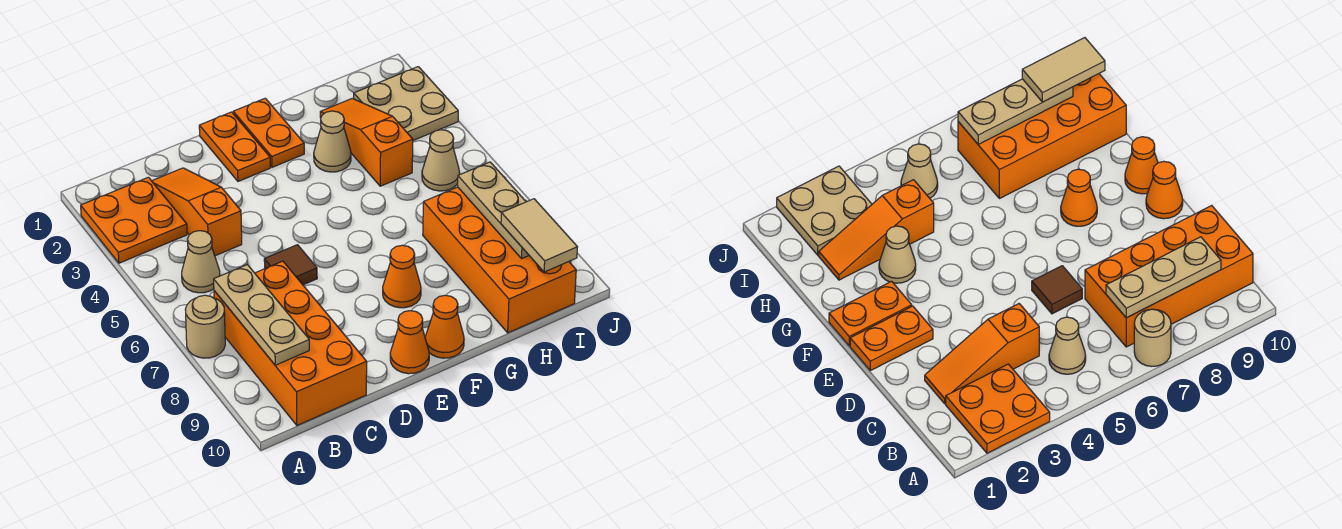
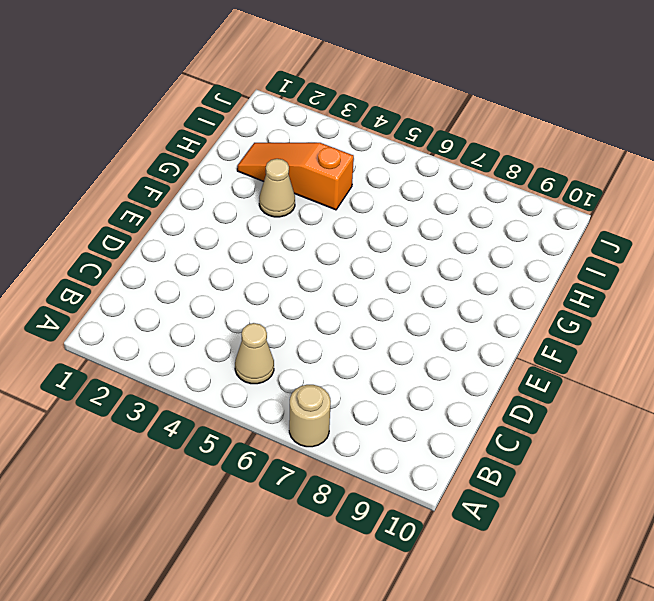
none -> orange plate A2:B3 level 1
none -> orange brick B7:C10 level 1
none -> orange slope C2:C4 level 1 top 4

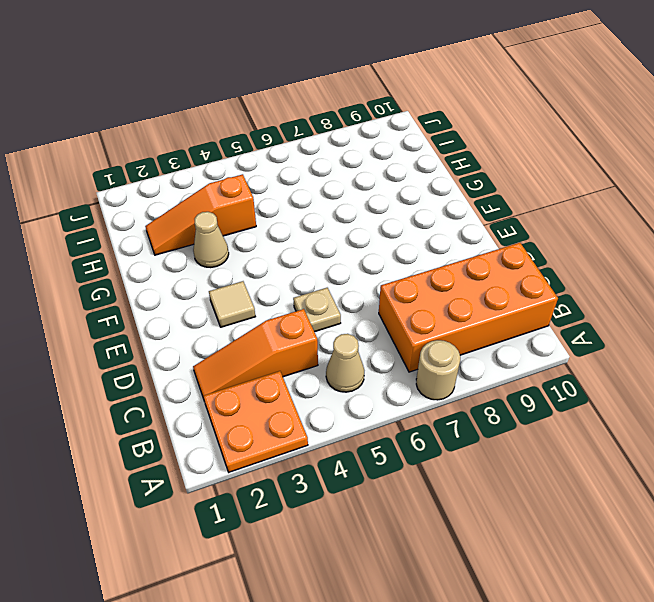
tan plate D5 level 1 -> none
tan tile E3 level 1 -> none
none -> brown tile D6 level 1
none -> orange plate E1:E2 level 1
none -> orange cone E10 level 1

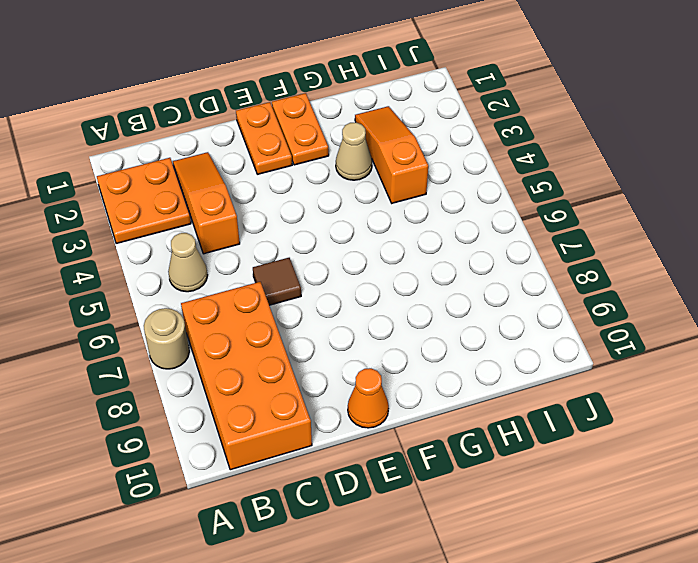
none -> orange cone F8 level 1
none -> orange cone F10 level 1
none -> orange brick H7:I10 level 1

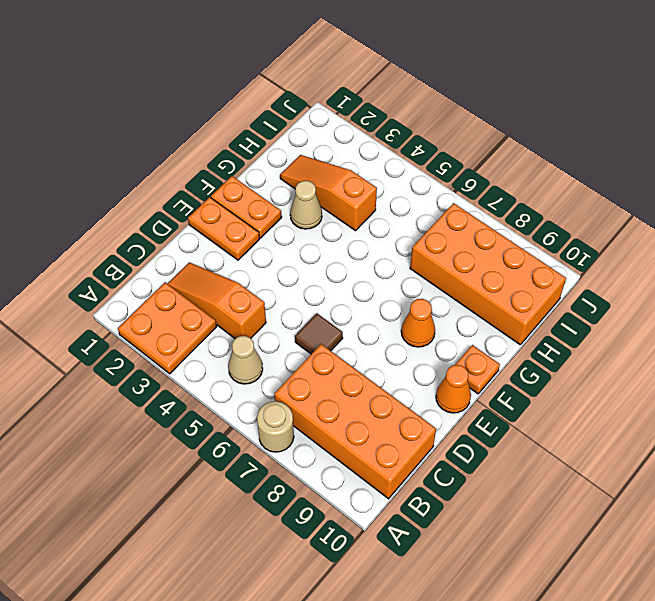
orange plate F10 level 1 -> orange cone F10 level 1
none -> tan plate I2:J3 level 1
none -> tan cone I5 level 1
none -> tan plate B7:B9 level 2

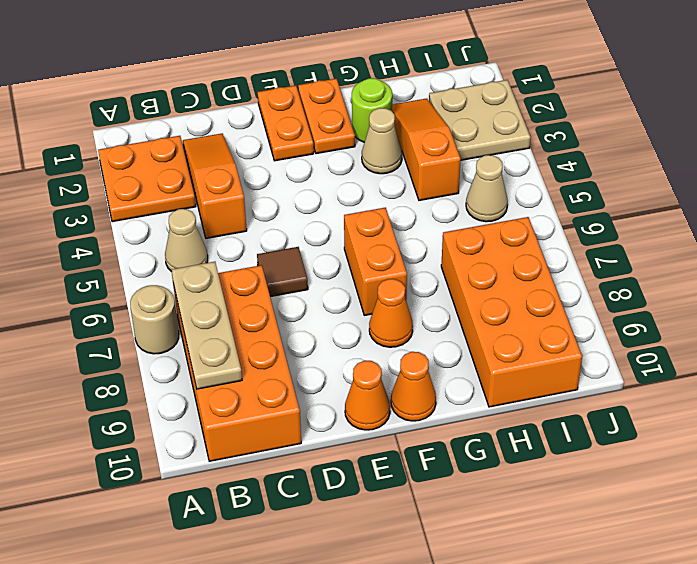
orange brick F6:F7 level 1 -> none
lime round brick G2 level 1 -> none
none -> tan plate I7:I9 level 2
none -> tan tile I9:I10 level 3

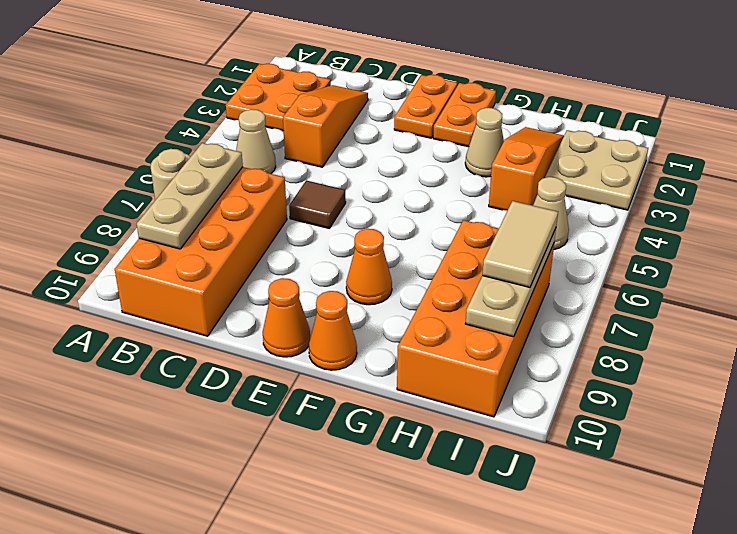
tan tile I7:I8 level 3 -> tan tile I9:I10 level 3

